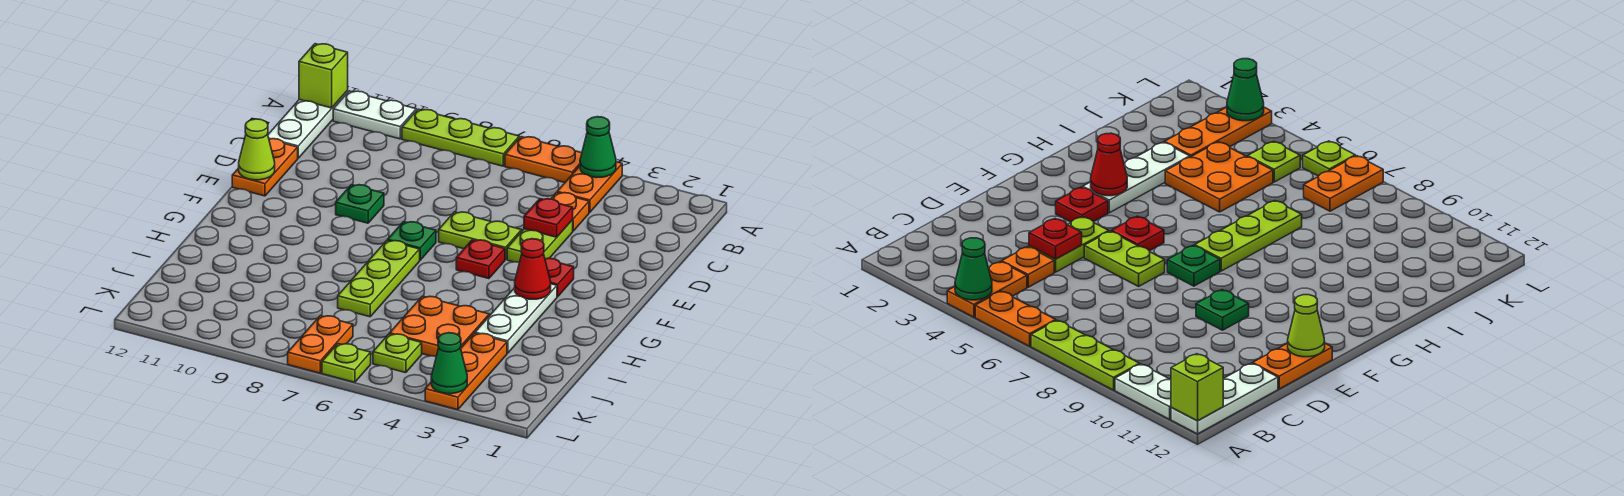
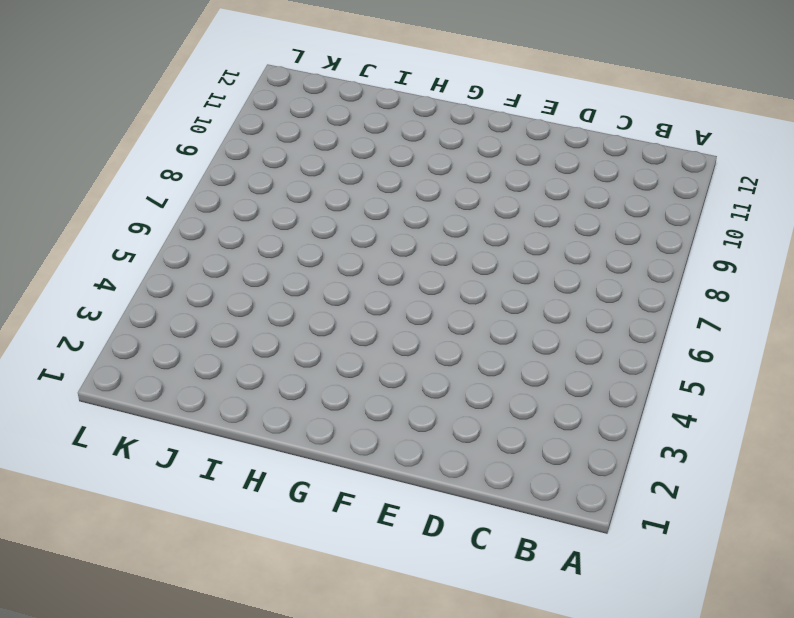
none -> orange plate A4:B4 level 1
none -> orange plate A5:A6 level 1
none -> lime plate A7:A9 level 1

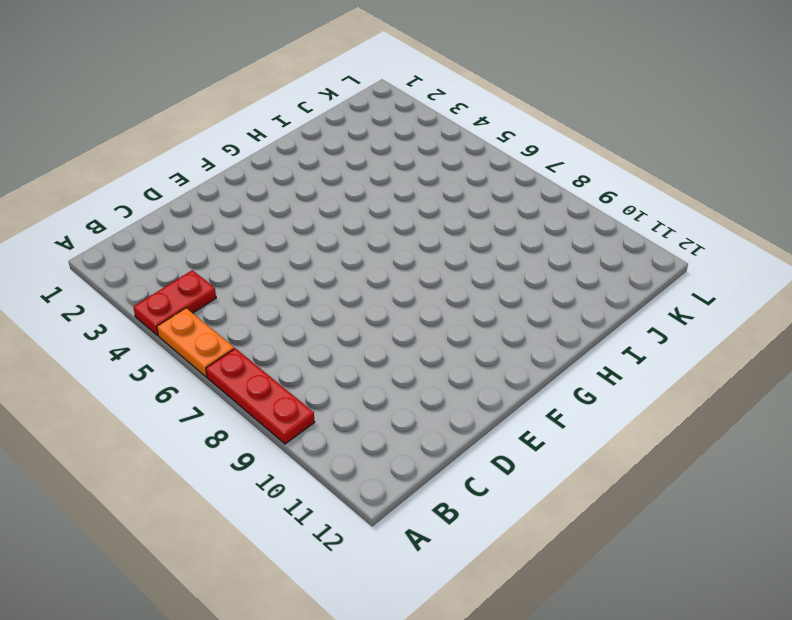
red plate A4:B4 level 1 -> orange plate A4:B4 level 1
red plate A7:A9 level 1 -> lime plate A7:A9 level 1
none -> white plate A10:A11 level 1
none -> white plate A12:C12 level 1
none -> orange plate C4 level 1

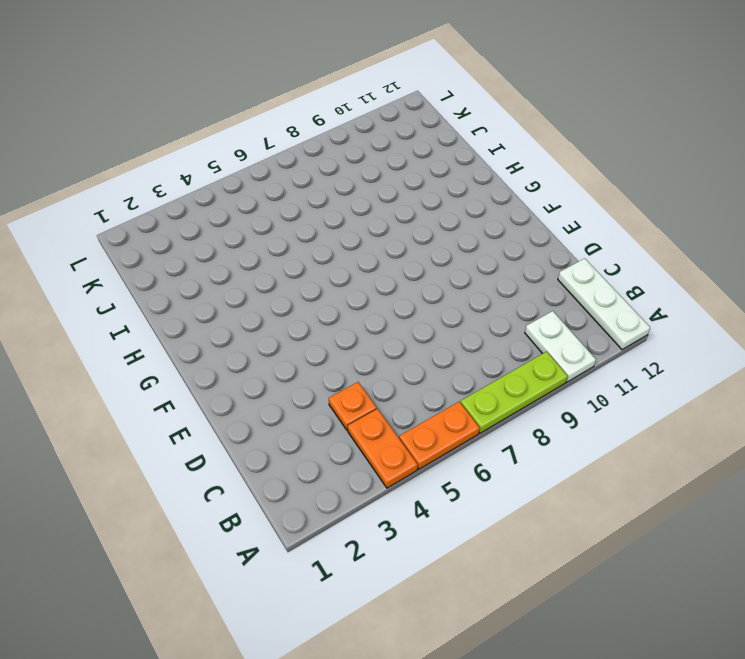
white plate A10:B10 level 1 -> white plate A10:A11 level 1
none -> lime plate D4:E4 level 1
none -> orange plate D12:E12 level 1
none -> lime plate E5:E6 level 1

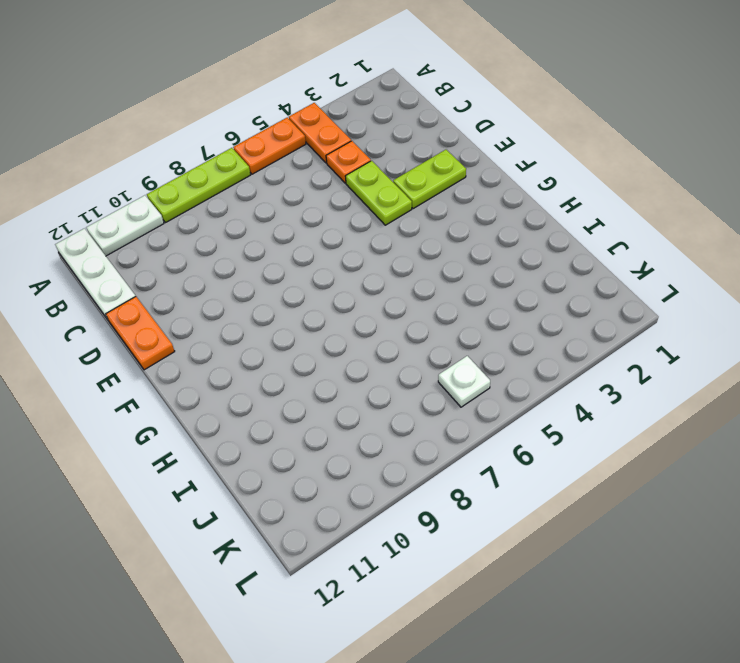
lime plate E2:E3 level 1 -> lime plate E5:E6 level 1
white plate K6 level 1 -> none
none -> green plate E9 level 1
none -> red plate F3 level 1
none -> red plate F5 level 1

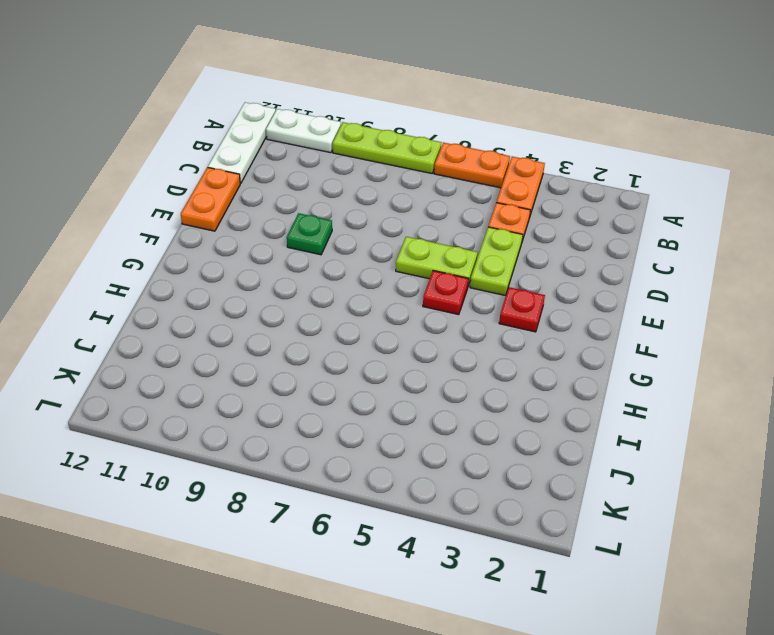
none -> green plate F7 level 1
none -> white plate G3:I3 level 1
none -> lime plate G7:I7 level 1

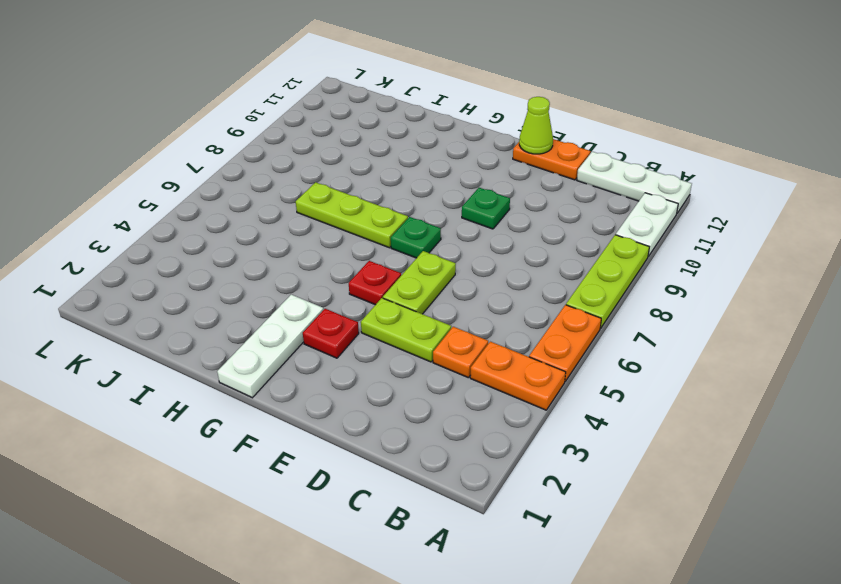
white plate G1:G3 level 1 -> white plate G3:I3 level 1
none -> orange plate I4:J5 level 1
none -> orange plate J3:L3 level 1
none -> lime plate K5 level 1

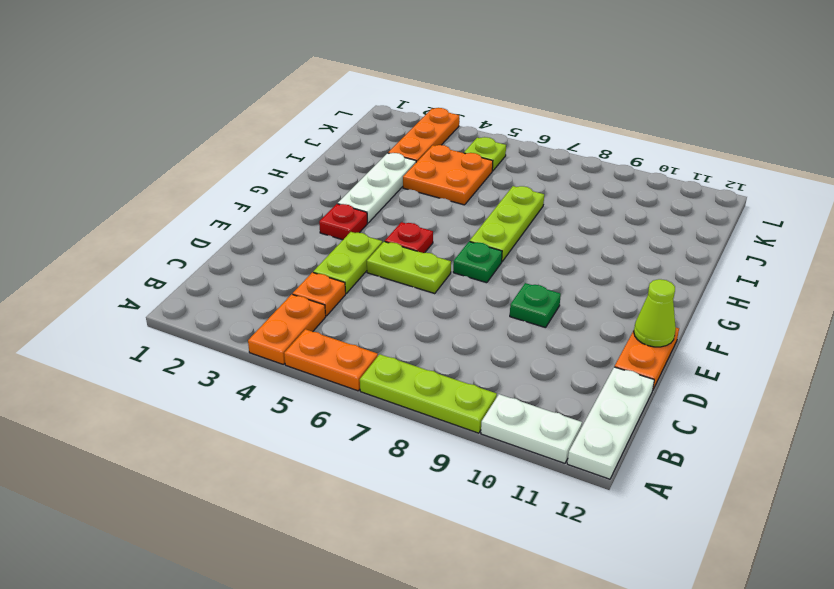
none -> orange plate K7:L7 level 1
none -> lime plate L6 level 1
none -> green cone A4 level 2

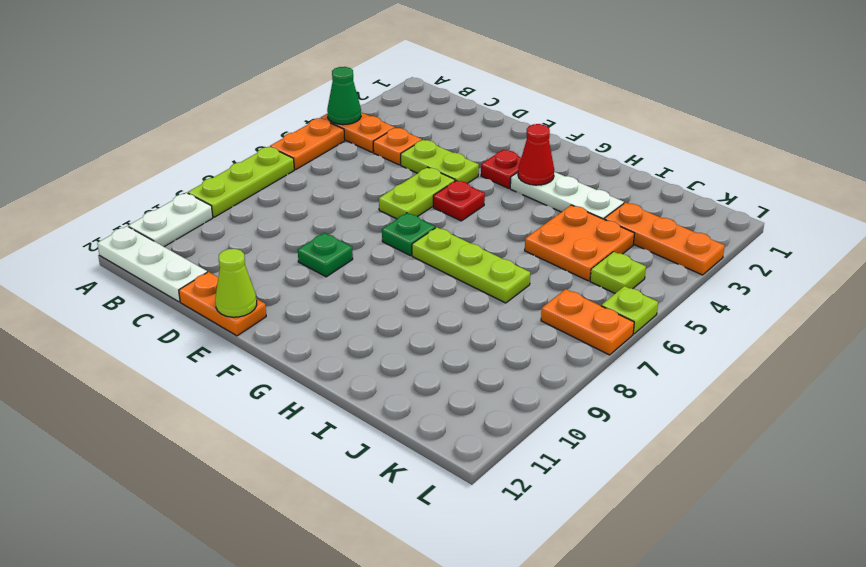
none -> lime brick A12 level 2
none -> red plate D4 level 2
none -> green cone L3 level 2

